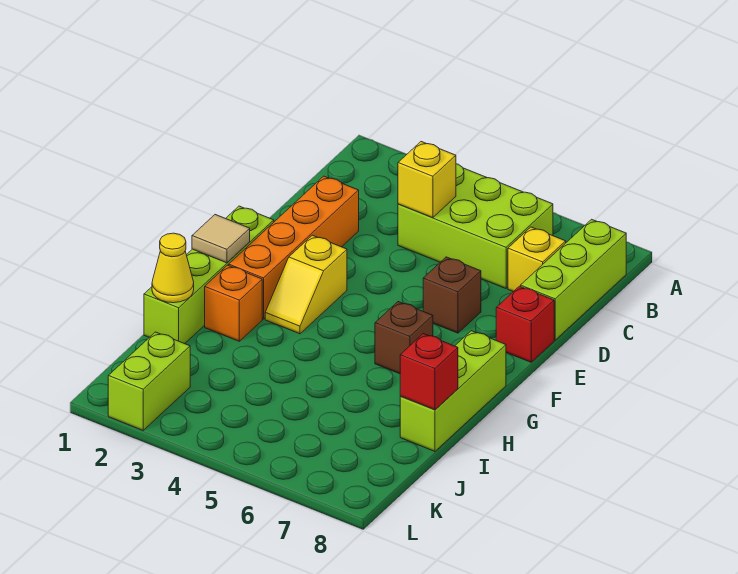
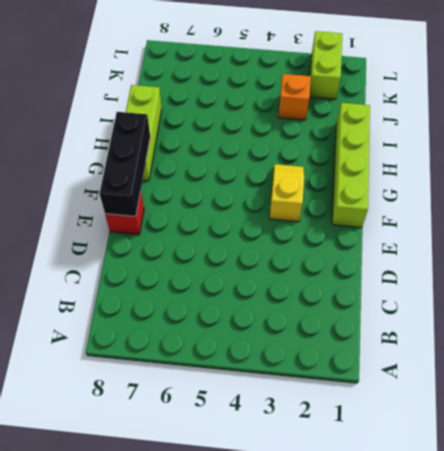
black brick E8:G8 level 2 -> none
orange brick J3 level 1 -> orange brick H2 level 1
none -> lime brick B4:C6 level 1
none -> lime brick B8:D8 level 1
none -> yellow brick C7 level 1

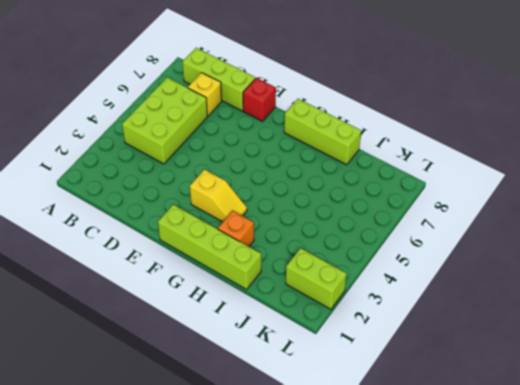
none -> orange brick D2:G2 level 1
none -> brown brick E6 level 1
none -> brown brick G6 level 1

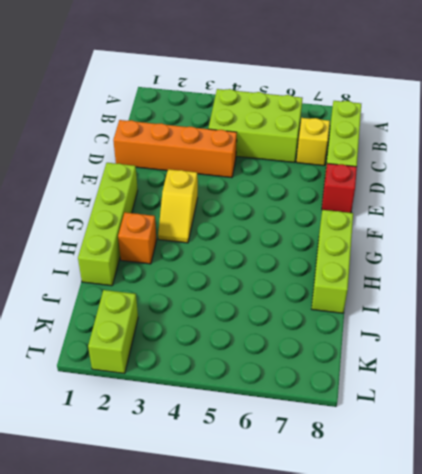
orange brick D1:D4 level 1 -> orange brick D2:G2 level 1
none -> brown brick E6 level 1
none -> brown brick G6 level 1
none -> yellow brick C4 level 2

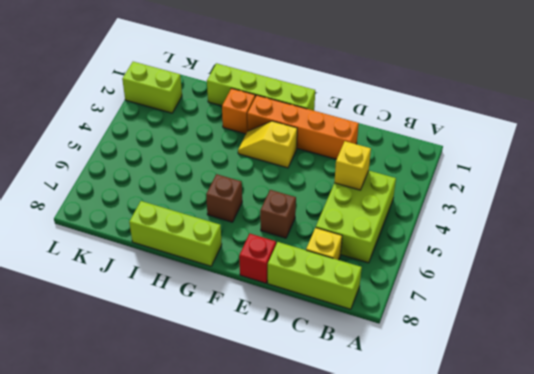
none -> tan tile G1 level 2
none -> yellow cone I1 level 2
none -> red brick I8 level 2

